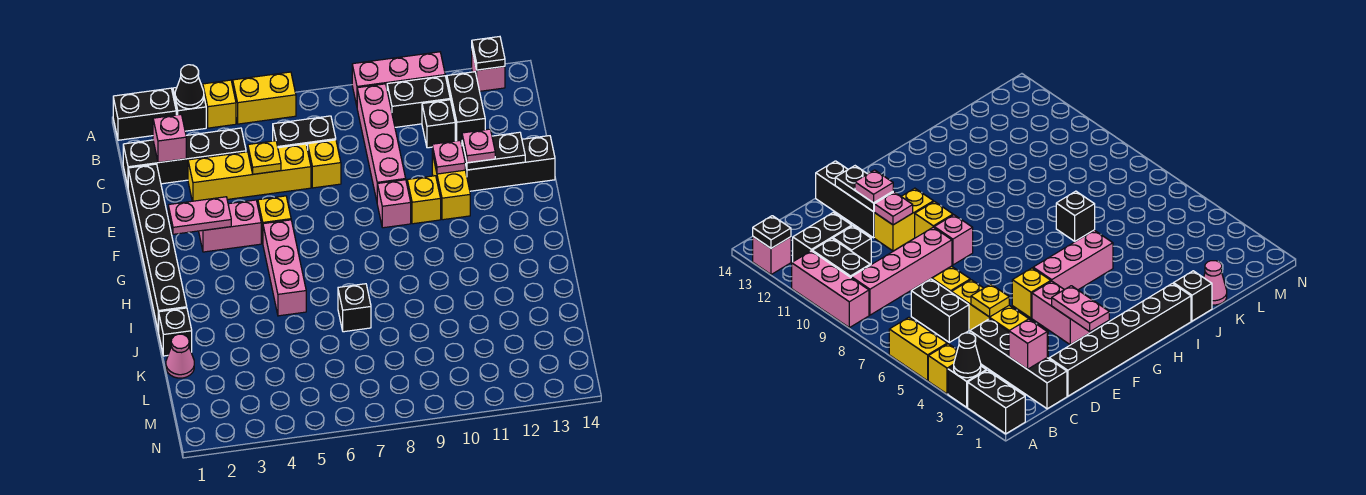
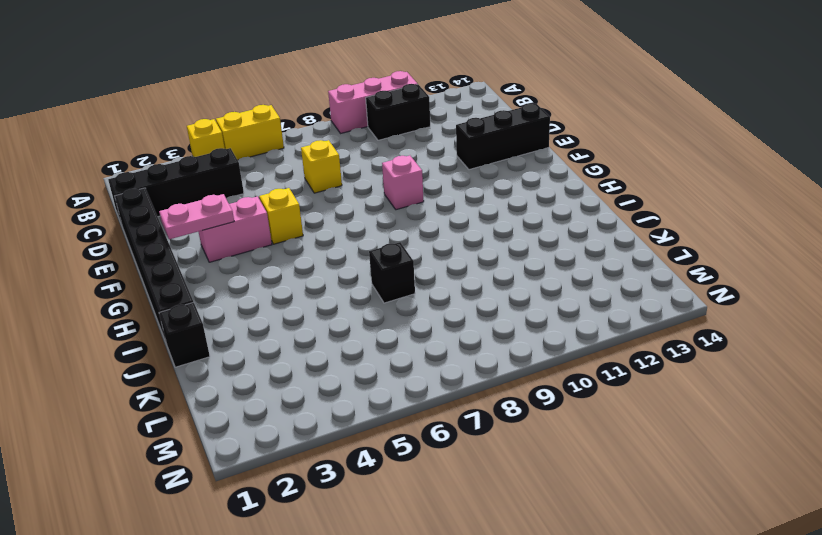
none -> black brick A1:A2 level 1
none -> black brick A3 level 1
none -> pink brick A13 level 1
none -> pink brick B9:E9 level 1

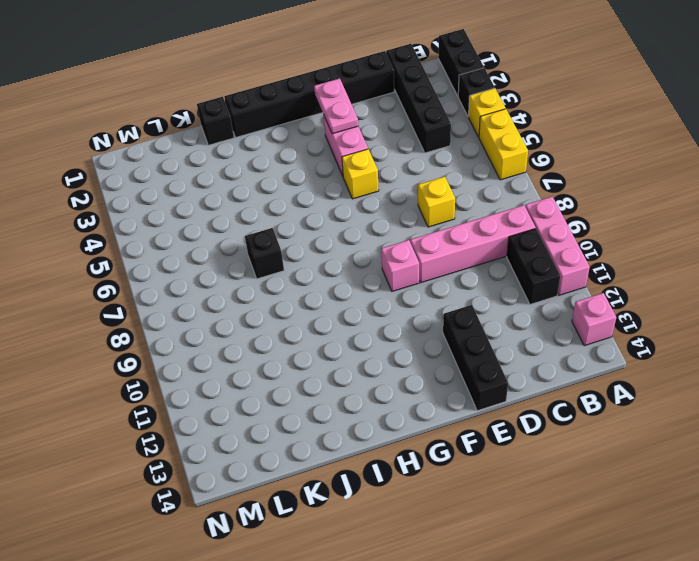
none -> black brick B12:C12 level 1
none -> black brick C6:C7 level 1
none -> black brick C11 level 1
none -> yellow brick D3:D6 level 1

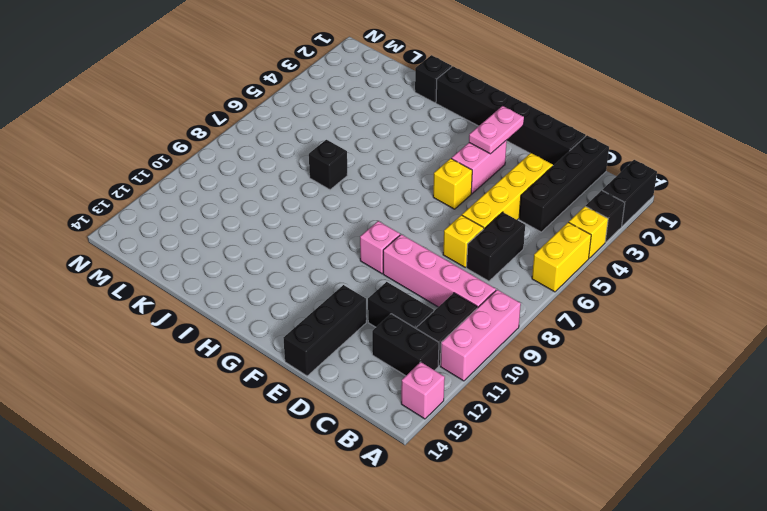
black brick C11:D11 level 1 -> black brick C11 level 1
none -> yellow brick E11:F11 level 1
none -> yellow brick F10 level 1
none -> pink brick G5:I5 level 1
none -> pink cone K1 level 1

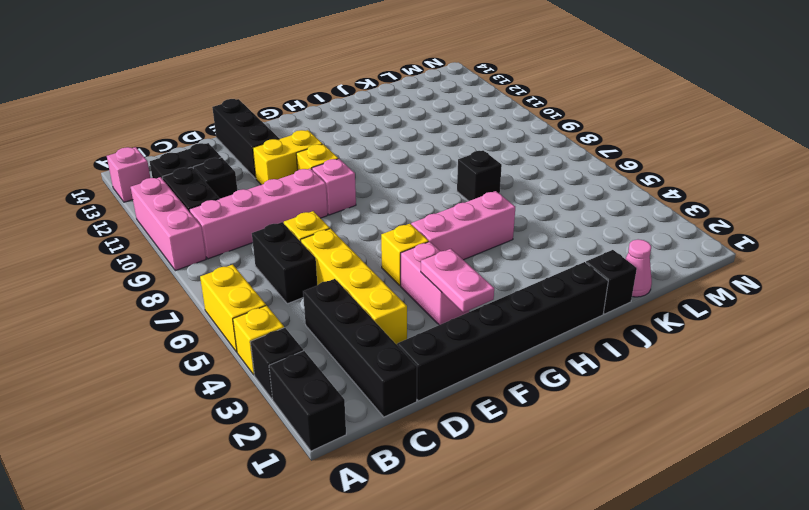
none -> black cone A3 level 2
none -> black plate A13 level 2
none -> pink brick C2 level 2
none -> yellow plate D5 level 2

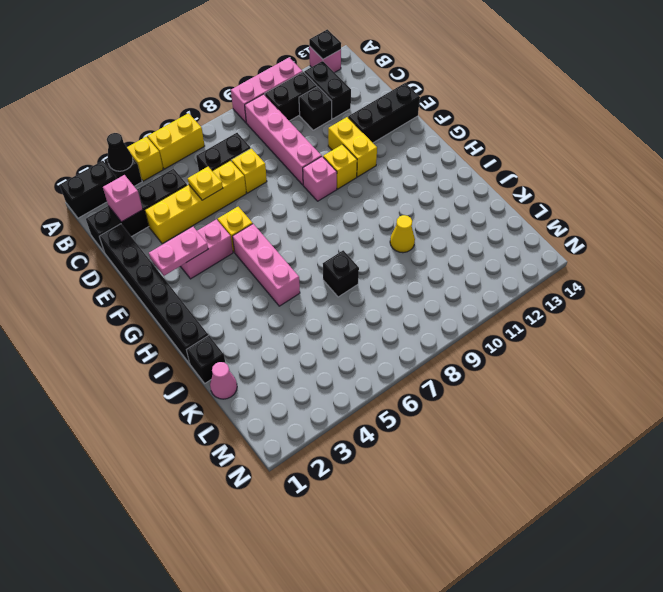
yellow cone J10 level 1 -> none
none -> pink plate E11 level 2
none -> black plate E12:E13 level 2
none -> pink plate E12 level 3

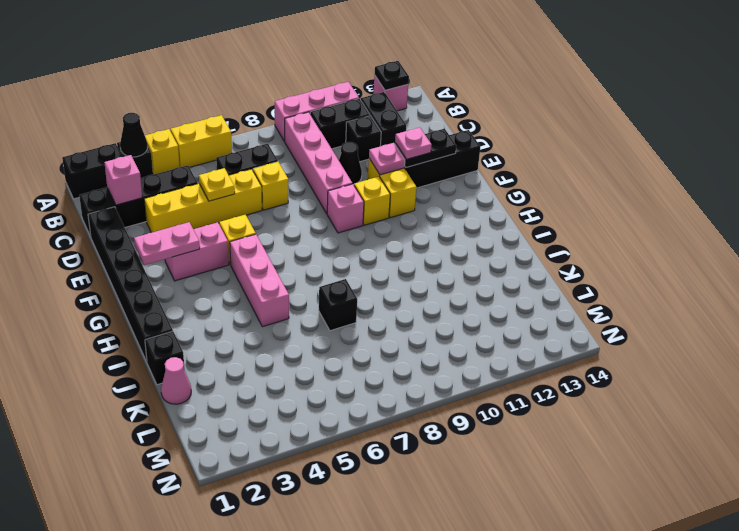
black cone D10 level 1 -> none

